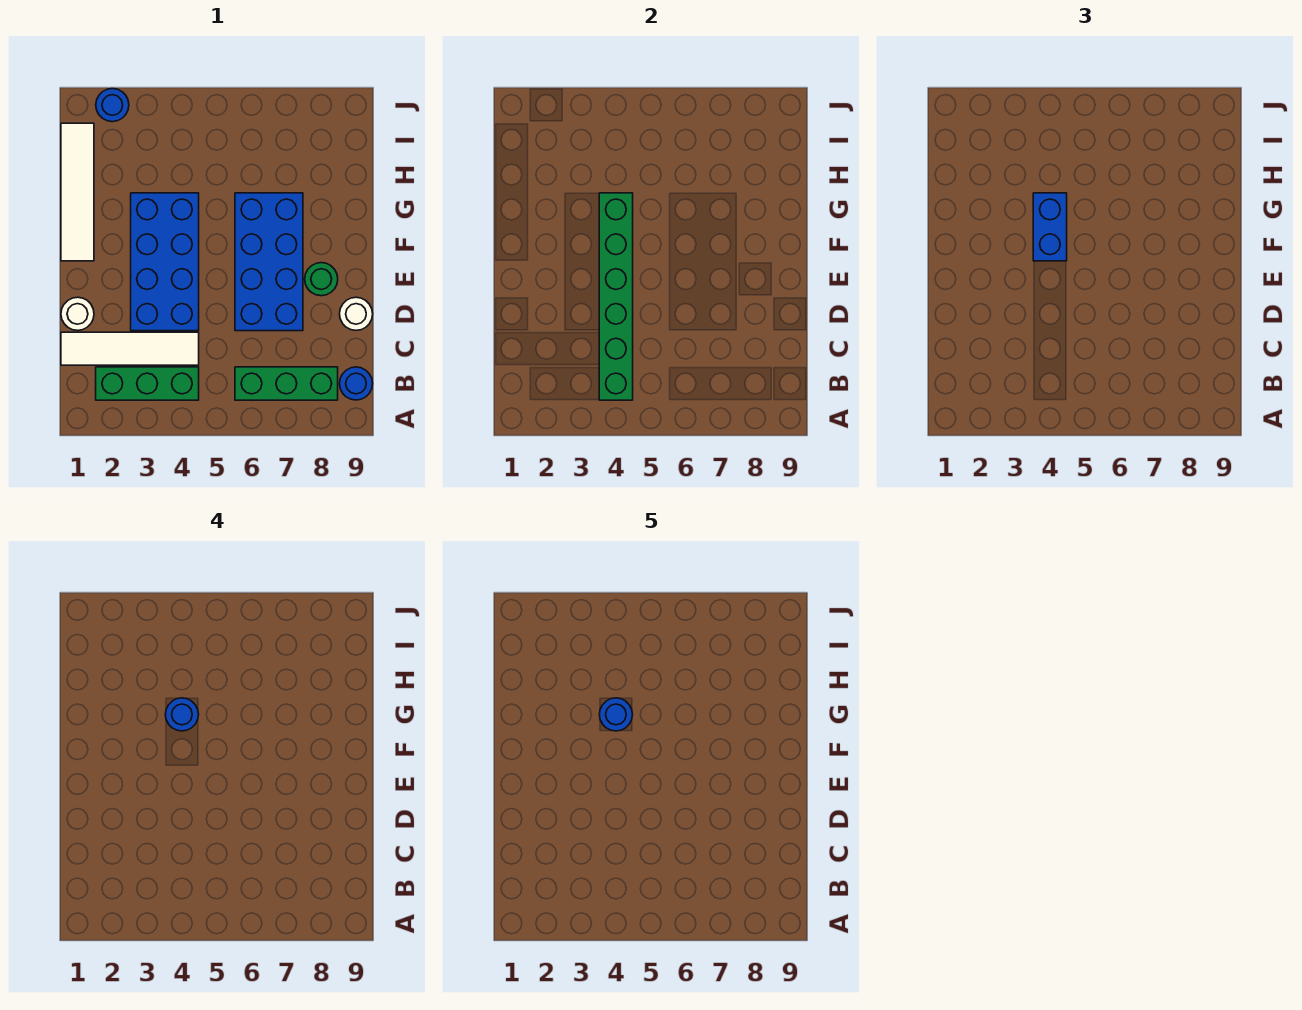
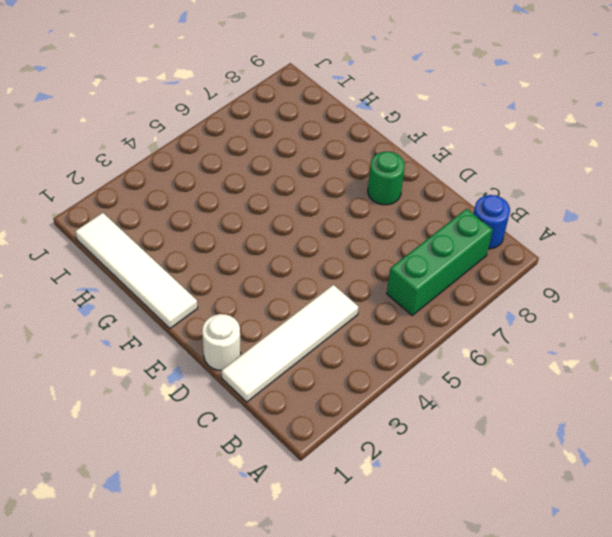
none -> green brick B2:B4 level 1
none -> blue brick D3:G4 level 1
none -> blue brick D6:G7 level 1

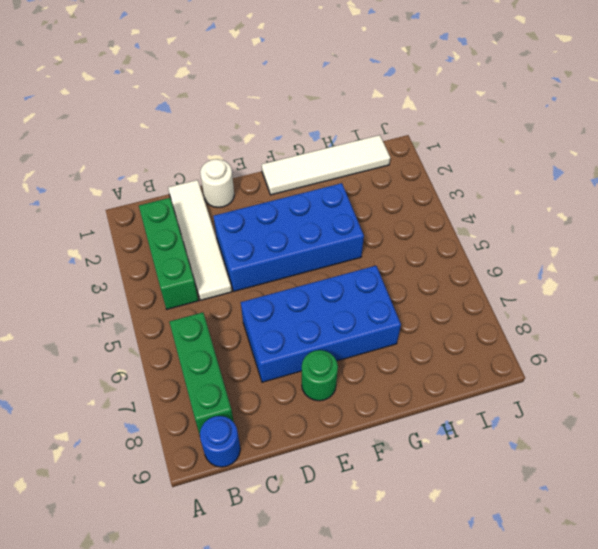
none -> white round brick D9 level 1
none -> blue round brick J2 level 1
none -> green brick B4:G4 level 2

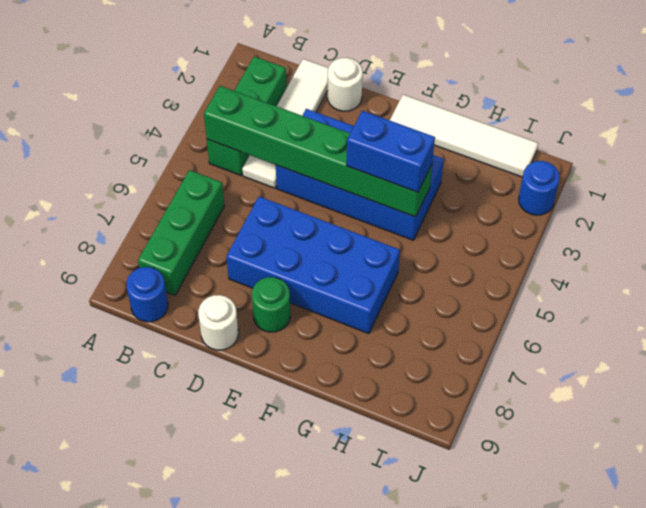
none -> blue round brick G4 level 4
none -> blue round brick G4 level 5

